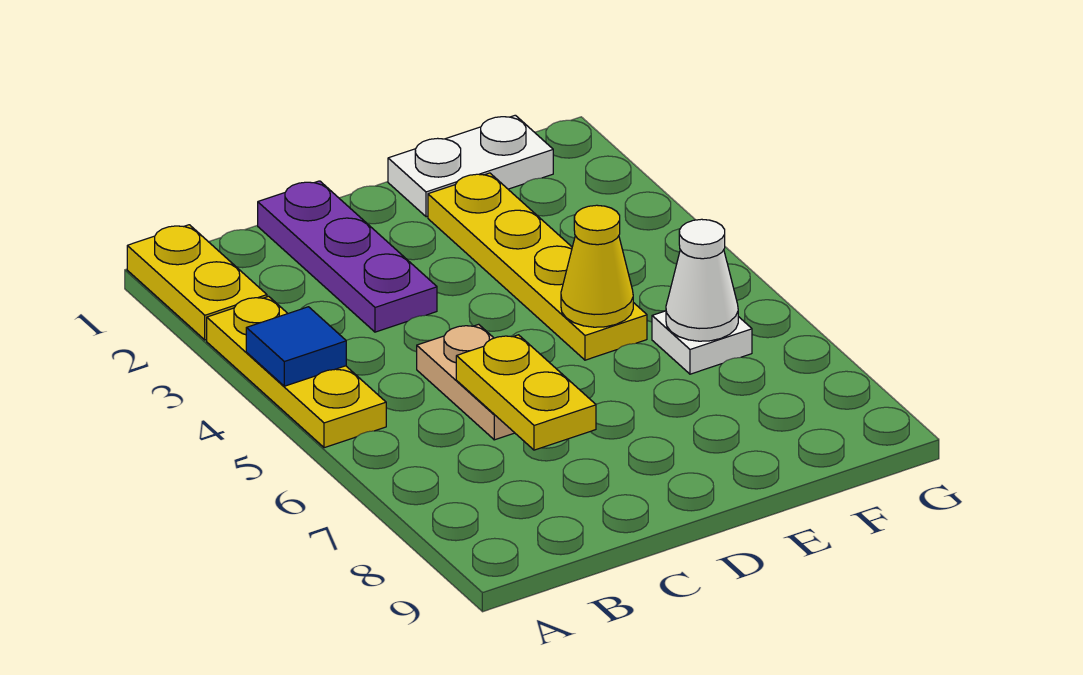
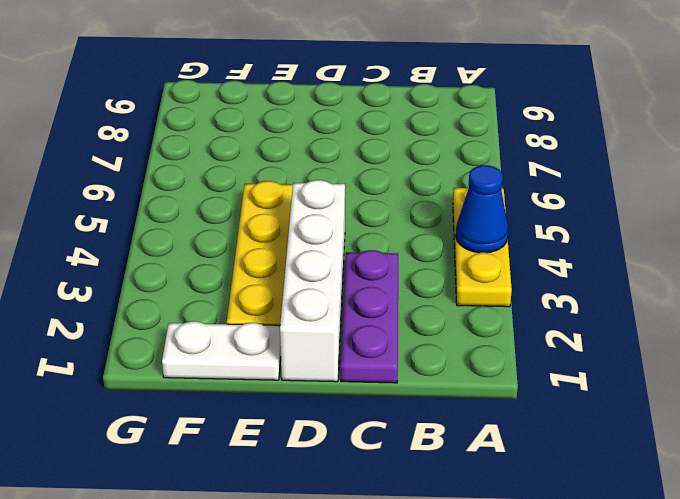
blue cone A4 level 2 -> blue tile A4 level 2
white brick D1:D4 level 1 -> none
none -> yellow plate A1:A2 level 1
none -> tan plate C5:C6 level 1

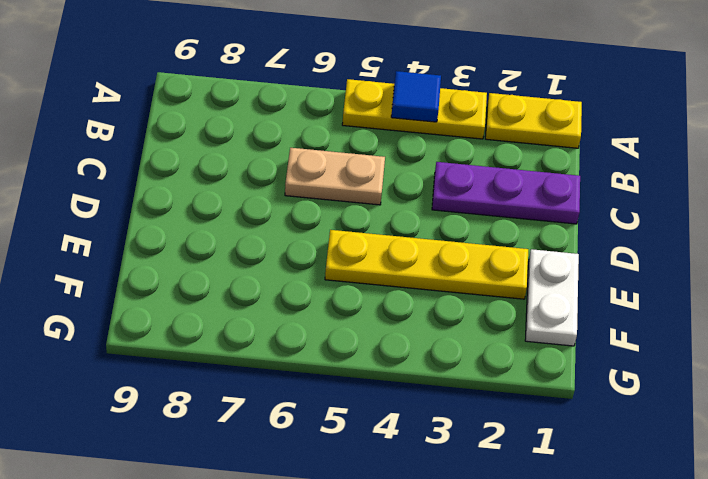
none -> white plate F6 level 1
none -> yellow plate C6:C7 level 2

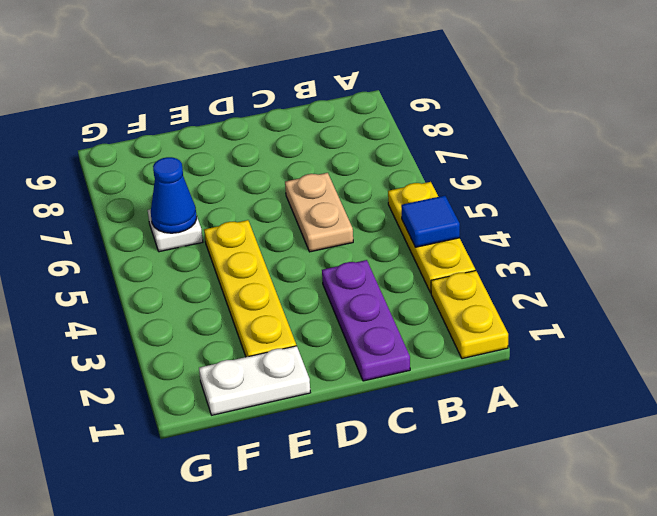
blue cone F6 level 2 -> white cone F6 level 2
none -> yellow plate C6:C7 level 2
none -> yellow cone E5 level 2

